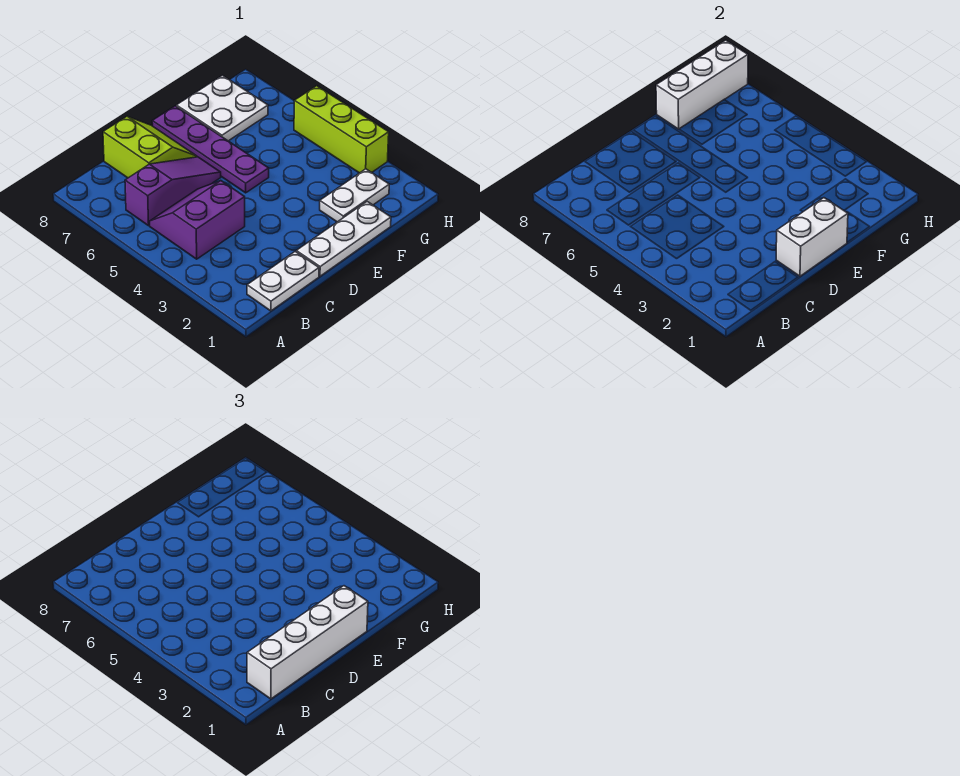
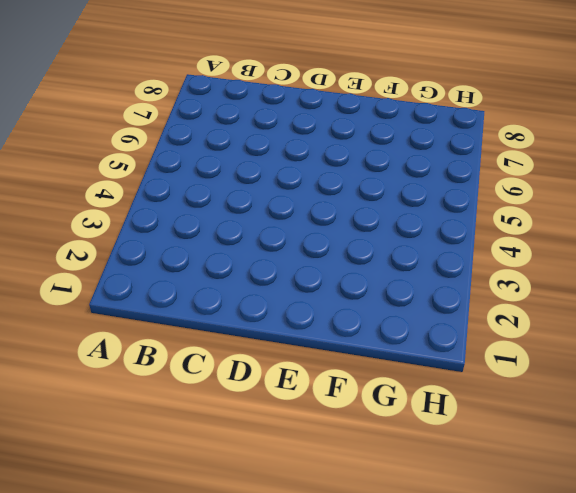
none -> white plate B1:C1 level 1
none -> purple slope B4:C5 level 1 top 4
none -> purple slope B6:D6 level 1 top B

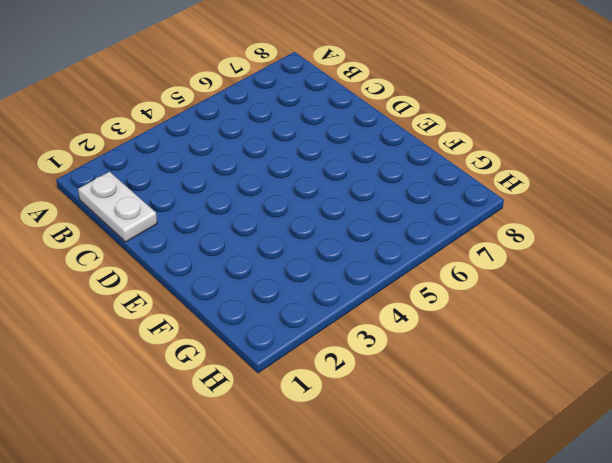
none -> purple slope B4:C5 level 1 top 4
none -> purple slope B6:D6 level 1 top B
none -> lime slope C7:D8 level 1 top C

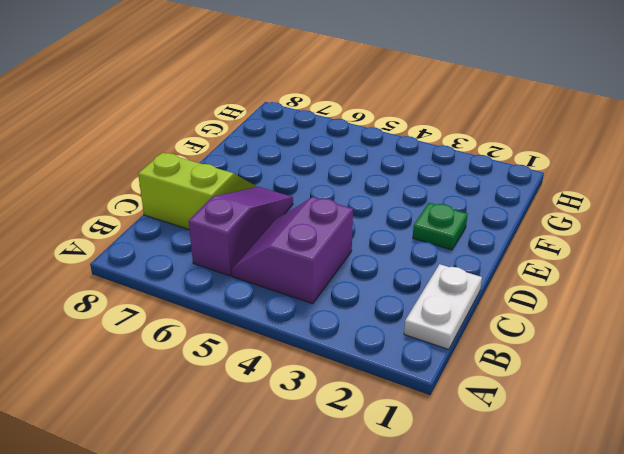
green plate E2 level 1 -> none
none -> white plate D1:F1 level 1
none -> purple plate E5:E8 level 1
none -> white plate F2:G2 level 1

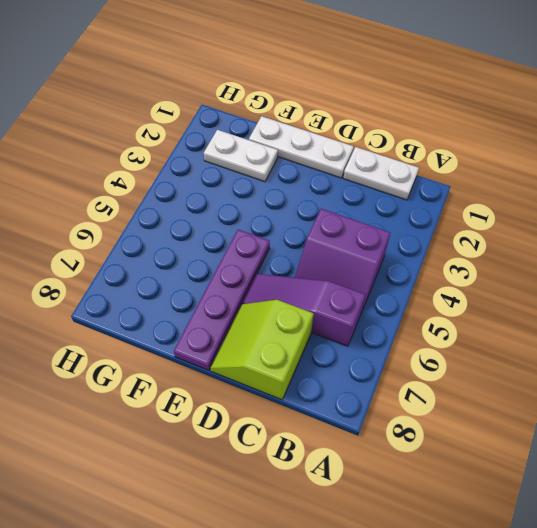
none -> white plate F7:G8 level 1
none -> lime brick H3:H5 level 1
none -> white brick D1:E1 level 2

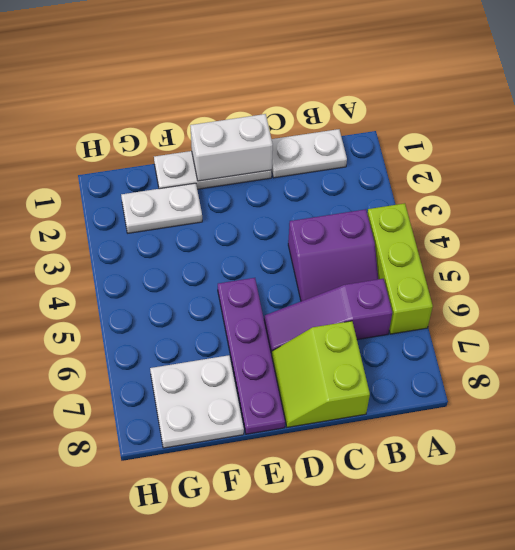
lime brick A4:A6 level 1 -> lime brick H3:H5 level 1
none -> white brick F8:H8 level 2
none -> white brick B1:E1 level 3

